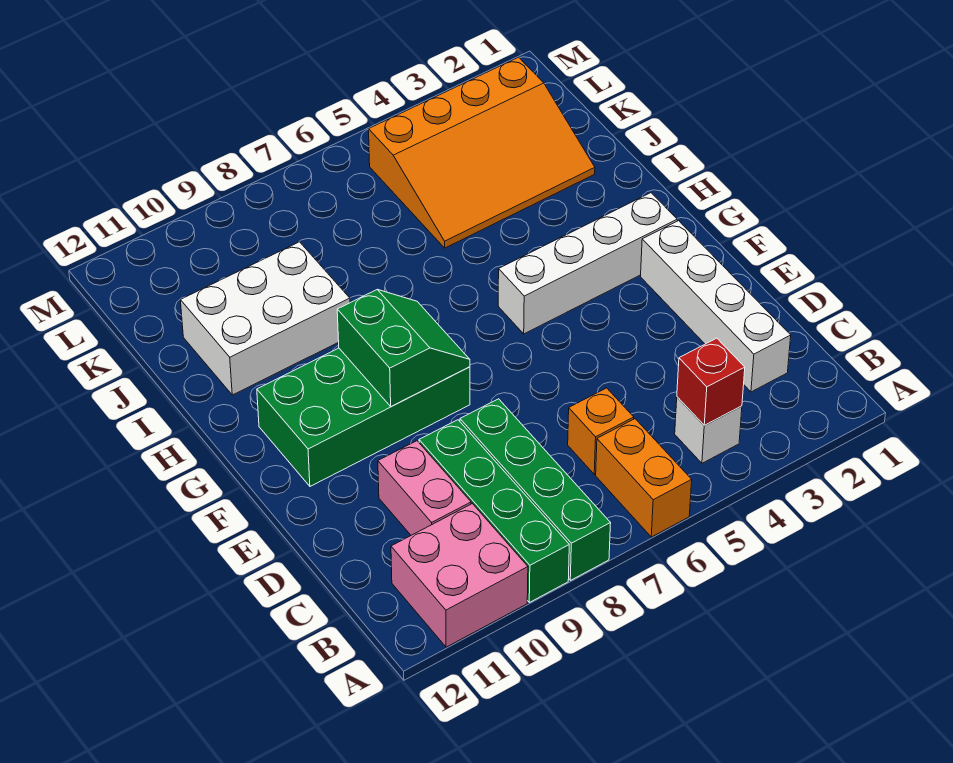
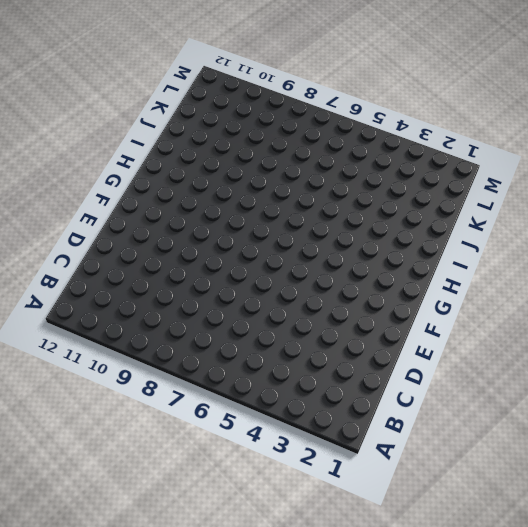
none -> orange brick A6:B6 level 1
none -> green brick A8:D8 level 1
none -> green brick A9:D9 level 1

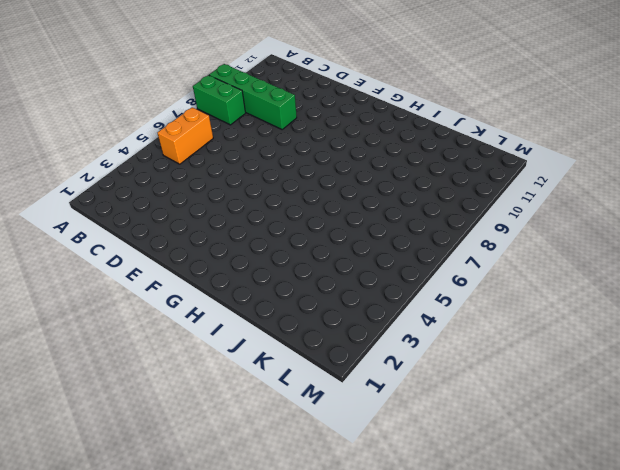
green brick A8:B8 level 1 -> green brick A8:D8 level 1
orange brick B5:B6 level 1 -> orange brick A6:B6 level 1
none -> pink brick A10:B11 level 1
none -> white brick B4 level 1
none -> white brick C2:F2 level 1

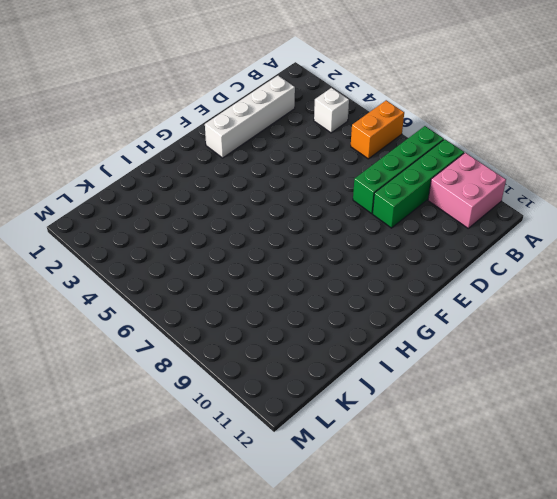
none -> orange brick C6 level 1
none -> pink brick C10:D10 level 1
none -> green brick F8:G11 level 1

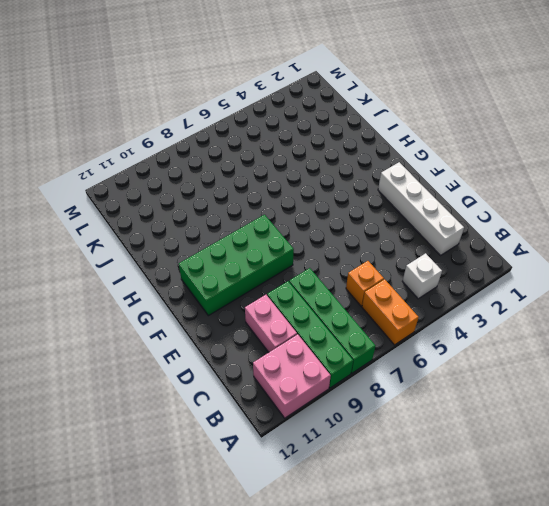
none -> white brick G2:G5 level 1
none -> white brick I9:J11 level 1
none -> orange slope J2:L5 level 1 top L

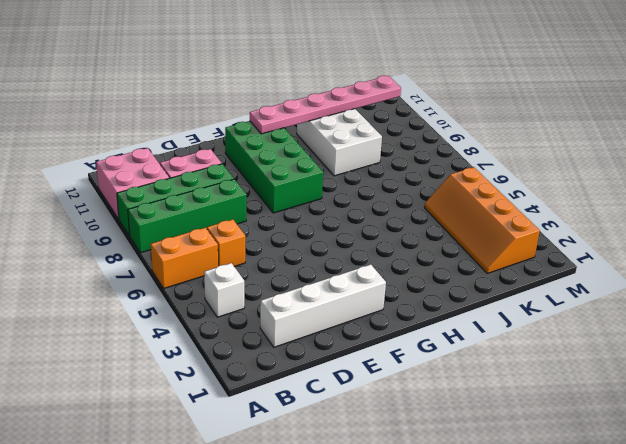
pink plate G11:L11 level 2 -> none
orange slope K2:L5 level 1 top L -> orange slope J2:L5 level 1 top L
none -> white brick G2:G5 level 1
none -> red brick B4 level 2
none -> green slope F8:G9 level 2 top 9

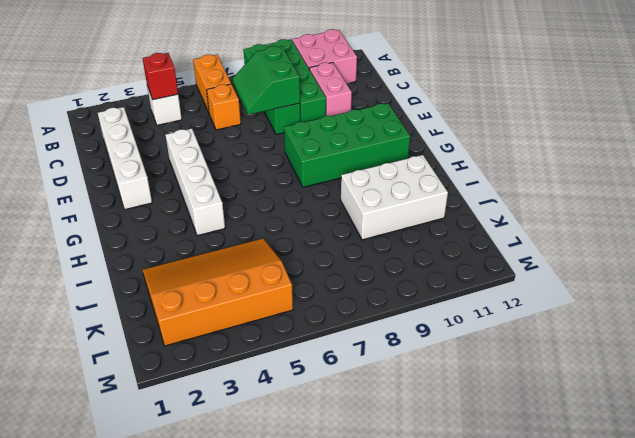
green slope C7:D8 level 2 top 8 -> green slope F8:G9 level 2 top 9
white brick E4:H4 level 1 -> white brick G2:G5 level 1

